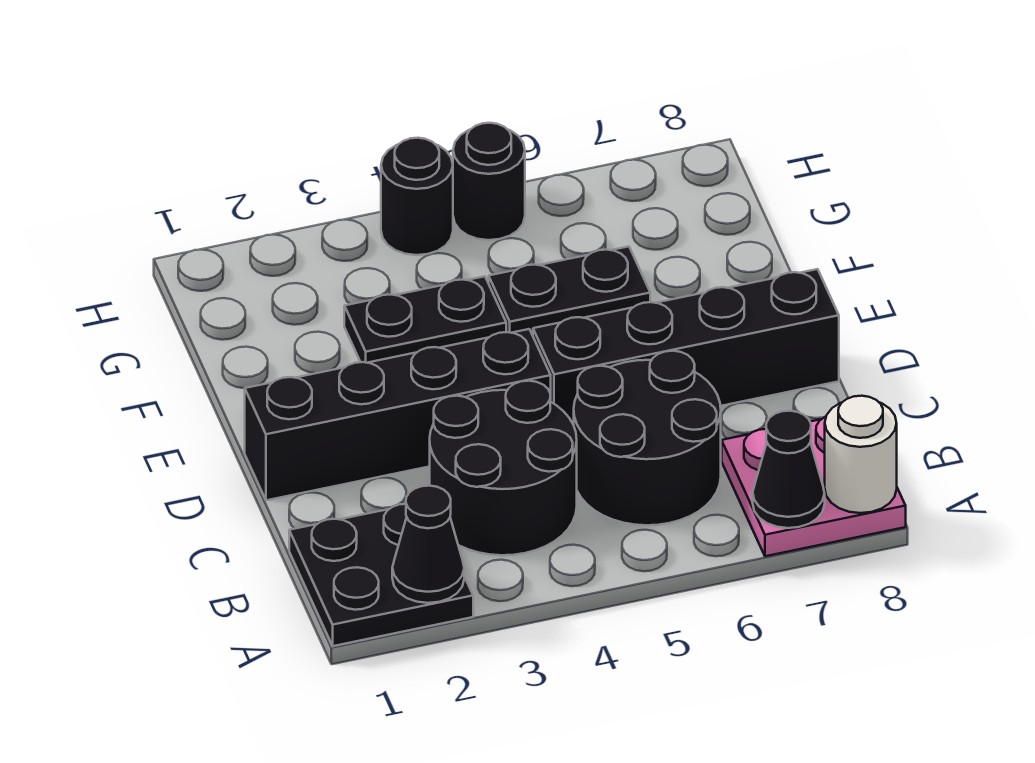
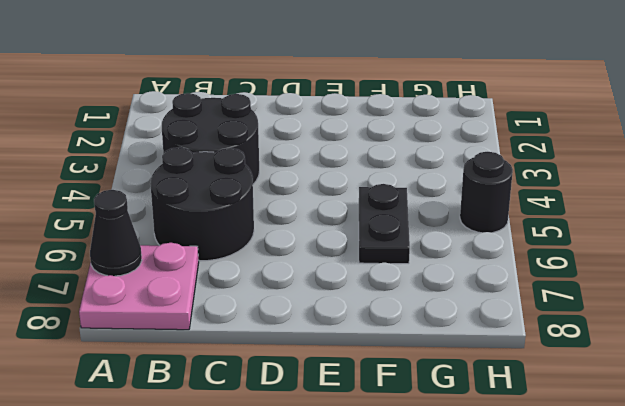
none -> black plate A1:B2 level 1
none -> black brick D1:D4 level 1
none -> black brick D5:D8 level 1

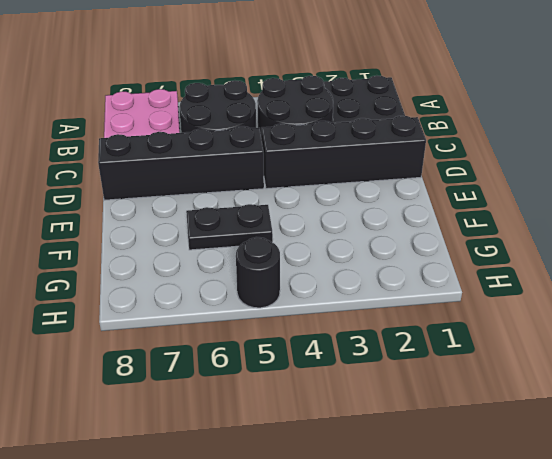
none -> black plate F3:F4 level 1
none -> black round brick H4 level 1
none -> black cone A2 level 2

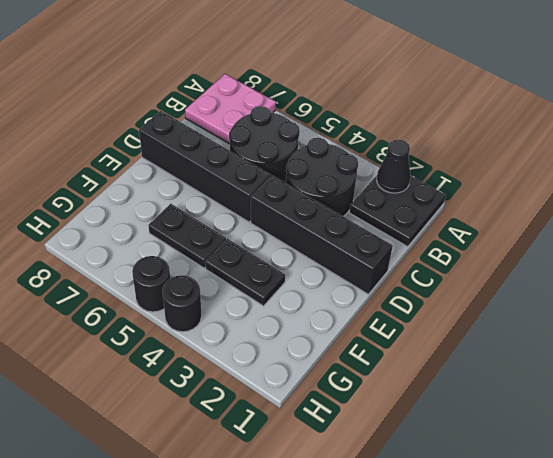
none -> black cone A7 level 2
none -> white round brick A8 level 2

